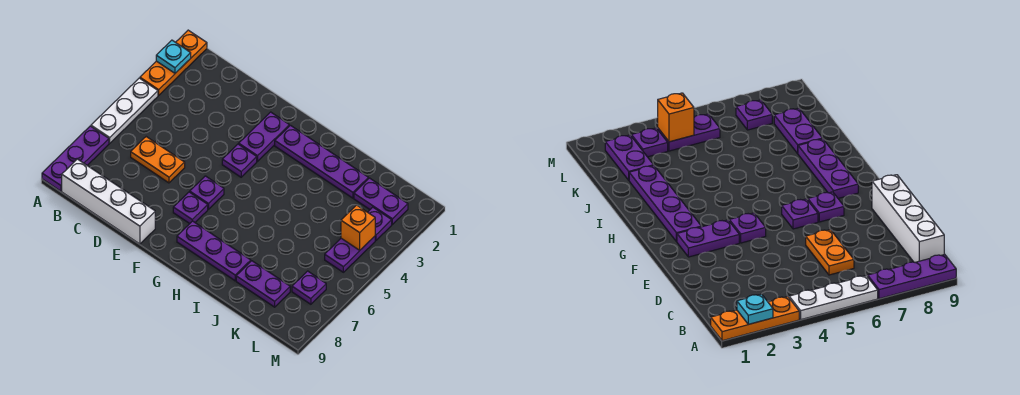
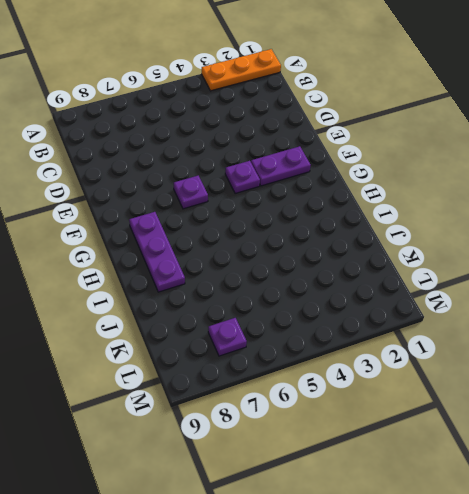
none -> white plate A4:A6 level 1
none -> purple plate A7:A9 level 1
none -> white brick B9:E9 level 1

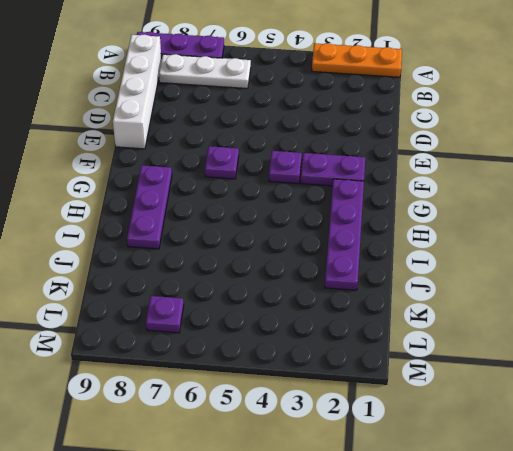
white plate B6:B8 level 1 -> white plate A4:A6 level 1
none -> orange plate C6:D6 level 1
none -> purple plate F7 level 1
none -> purple plate J8:K8 level 1

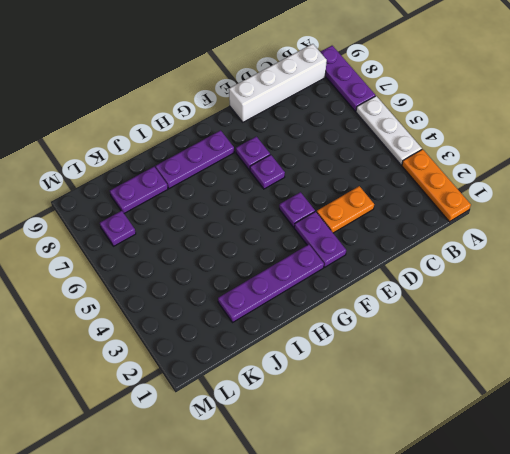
orange plate D3:E3 level 1 -> orange plate C6:D6 level 1
none -> purple plate K2:L2 level 1
none -> purple plate L3 level 1
none -> purple plate L4:L5 level 1

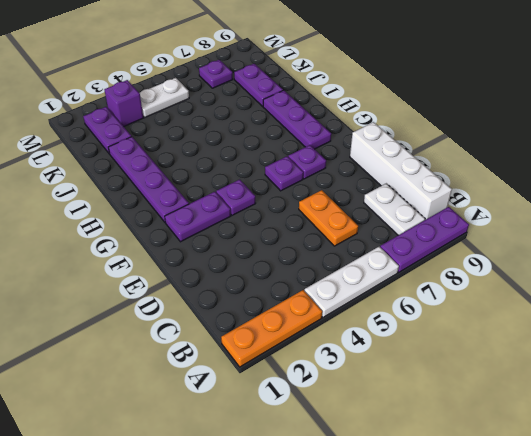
white plate B8:C8 level 1 -> none
purple brick L3 level 1 -> purple plate L3 level 1
white plate L4:L5 level 1 -> purple plate L4:L5 level 1
none -> cyan plate A2 level 2
none -> orange brick L4 level 2

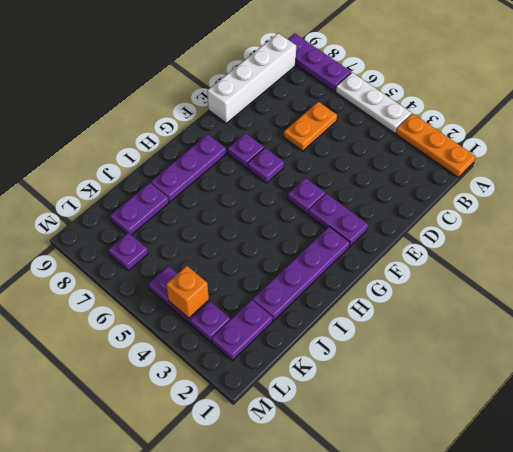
none -> cyan plate A2 level 2

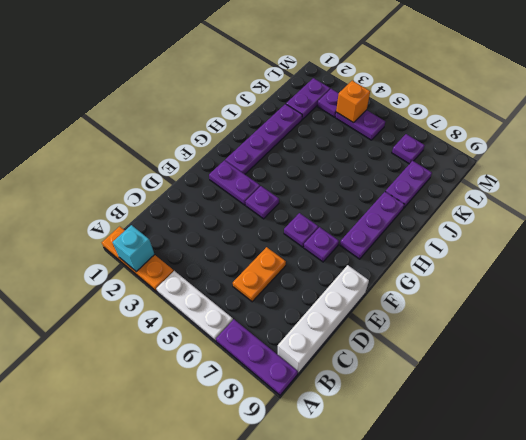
cyan brick A2 level 2 -> cyan plate A2 level 2

